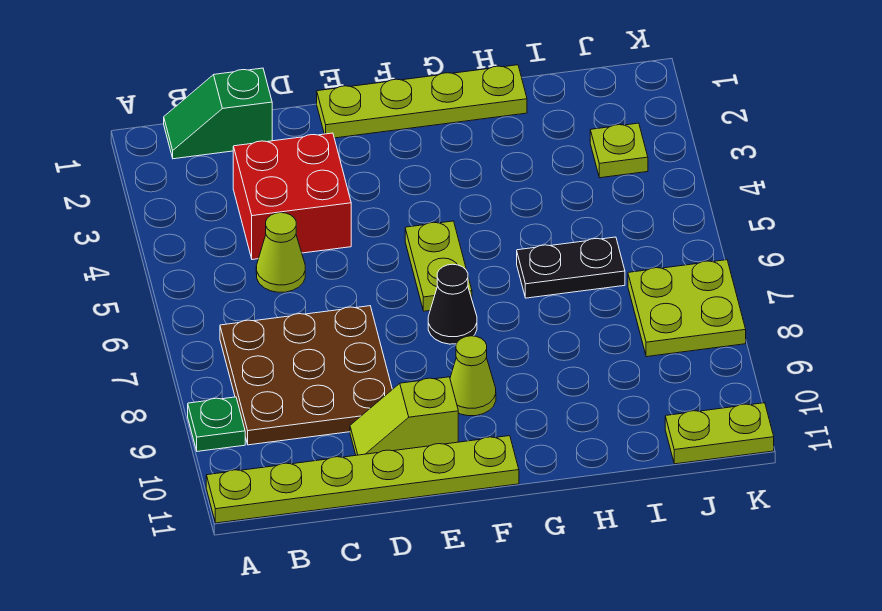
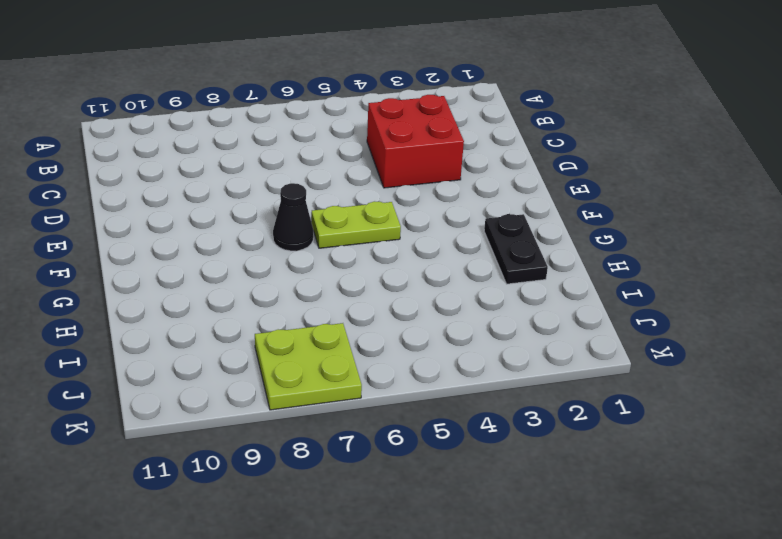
black plate G2:H2 level 1 -> black plate H6:I6 level 1
none -> green plate A9 level 1
none -> lime plate A11:F11 level 1
none -> green slope B1:C1 level 1 top C

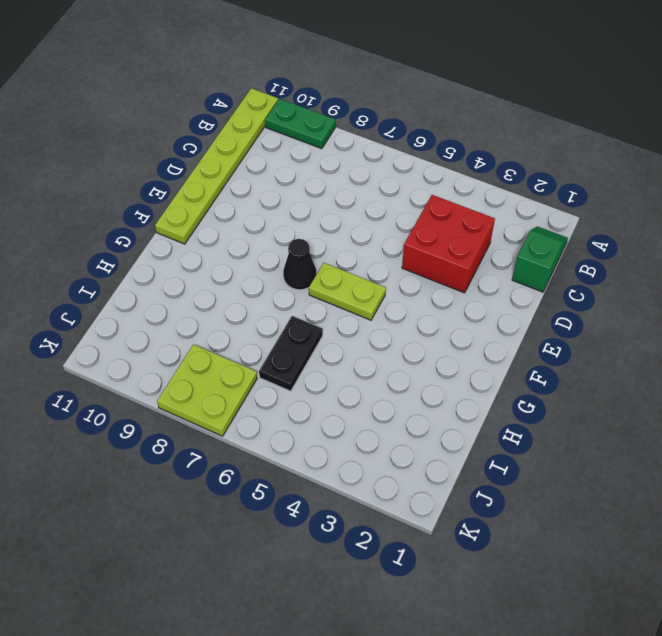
green plate A9:A10 level 1 -> green plate A9 level 1
none -> brown plate B7:D9 level 1
none -> lime cone C5 level 1
none -> lime slope D10:E10 level 1 top E

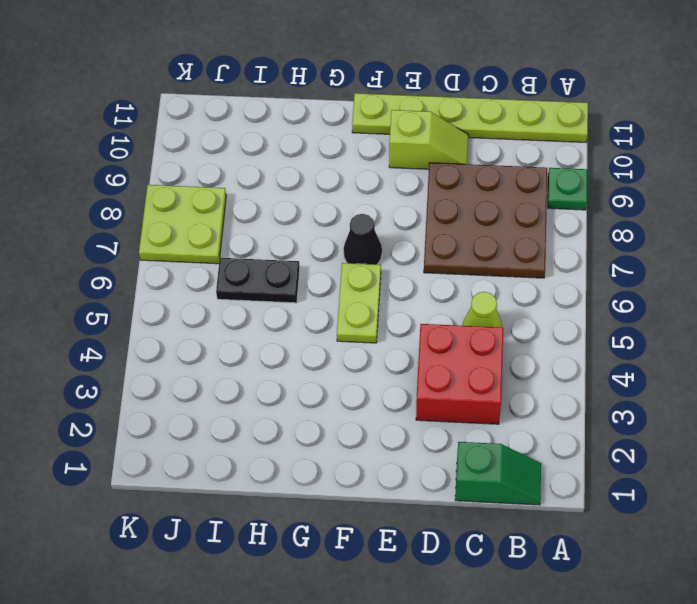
none -> lime plate E1:H1 level 1
none -> lime cone F9 level 1
none -> lime plate J3 level 1

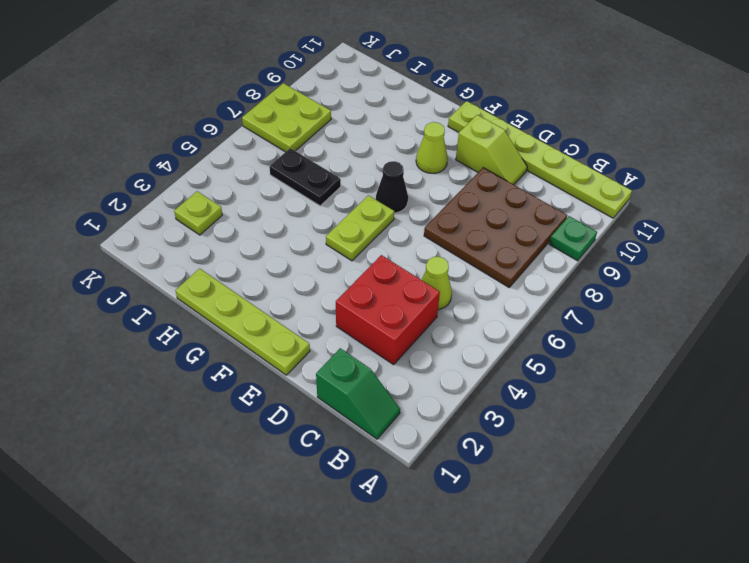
none -> lime plate J11:K11 level 1

